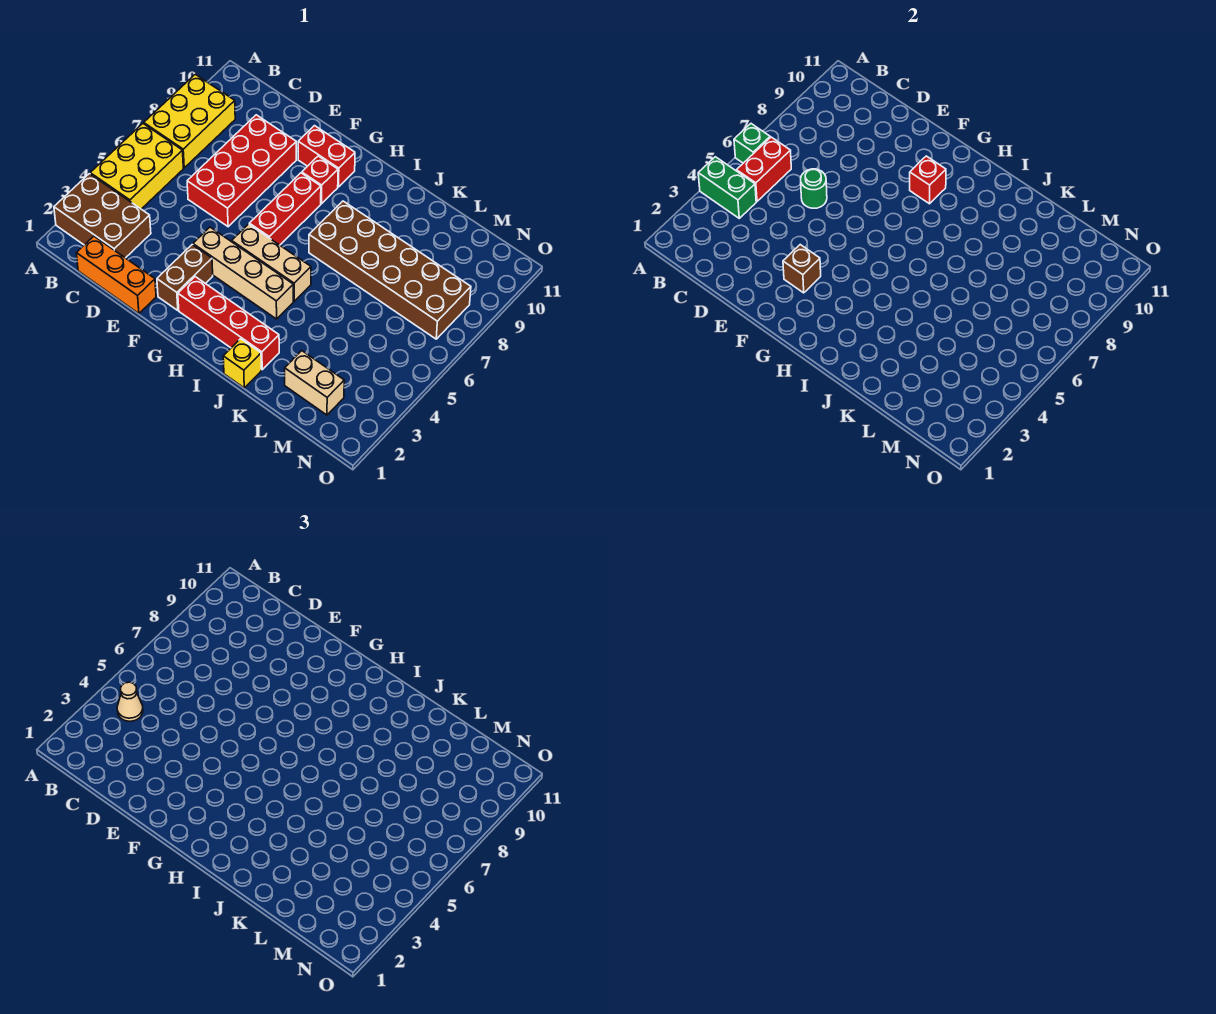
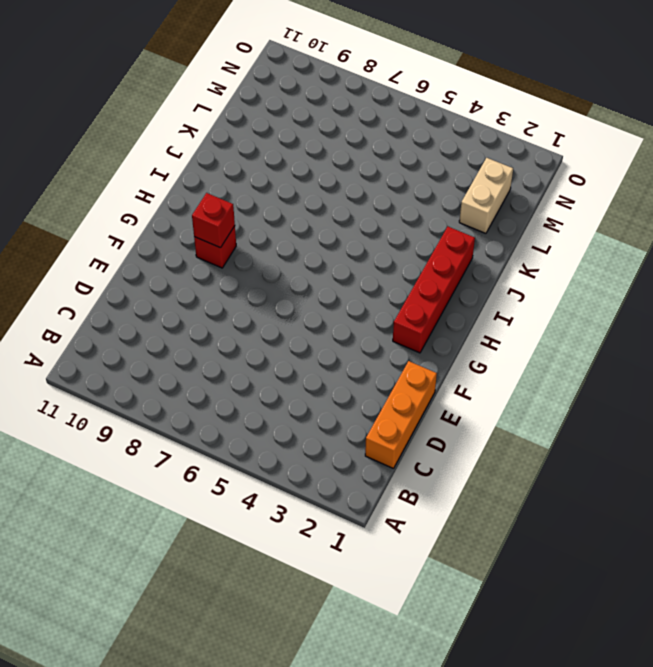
none -> brown brick A2:C3 level 1
none -> yellow brick A4:B6 level 1
none -> yellow brick A7:B9 level 1

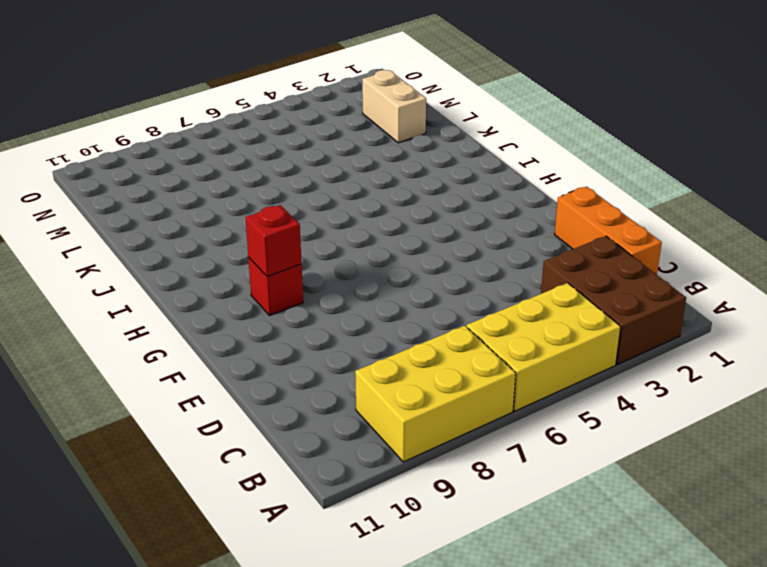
none -> red brick D6:E9 level 1
none -> brown brick F2:F3 level 1
none -> tan brick F4:I4 level 1

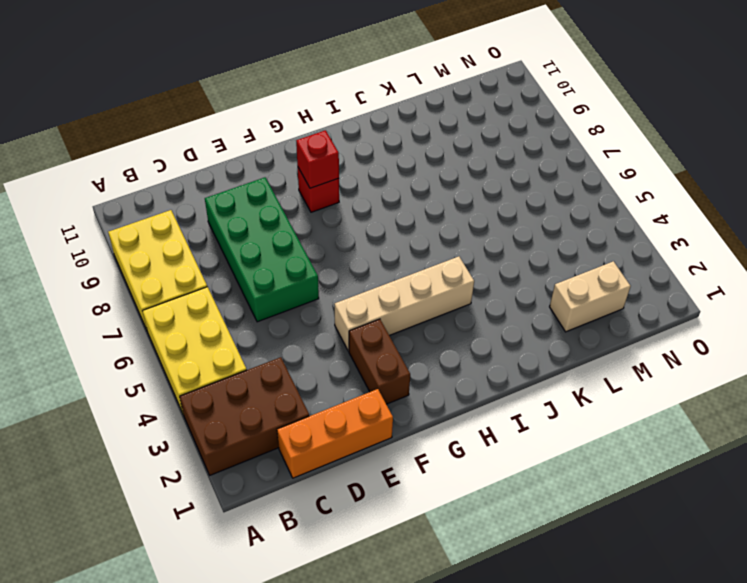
green brick D6:E9 level 1 -> red brick D6:E9 level 1
none -> red brick F10:G10 level 1
none -> red brick G2:J2 level 1
none -> tan brick G5:I5 level 1

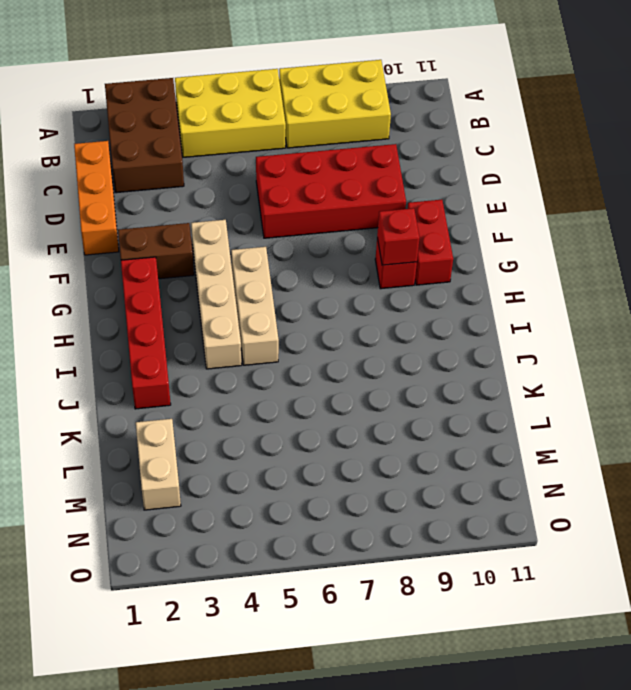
none -> red brick G6:G8 level 1
none -> brown brick I7:N8 level 1
none -> yellow brick J1 level 1

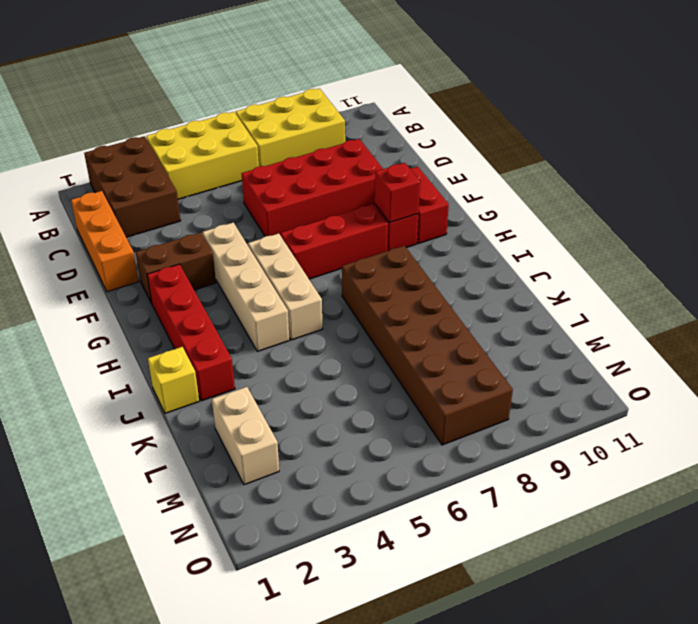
none -> green brick A4:B4 level 2
none -> green brick A6 level 2
none -> red brick B5:B6 level 2

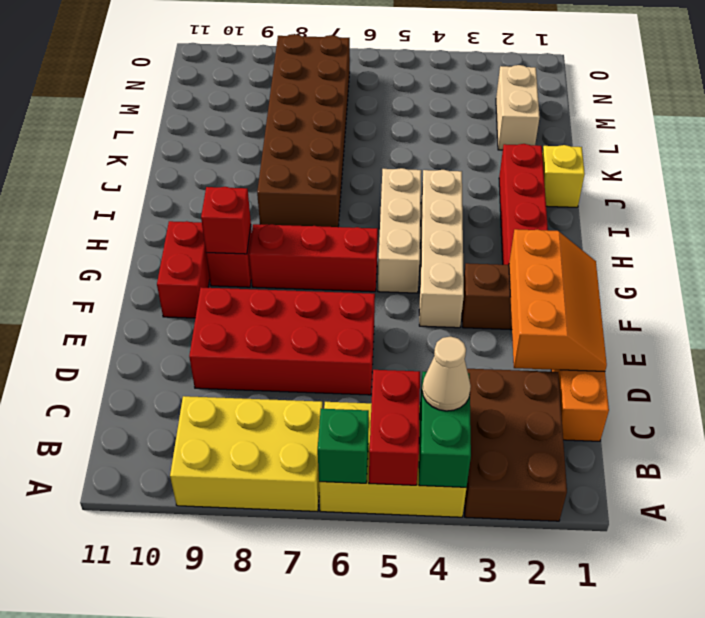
red brick A5:B5 level 2 -> red brick B5:B6 level 2
orange slope D1:F2 level 2 top 2 -> none
none -> green round brick D6 level 2
none -> brown brick F3 level 2

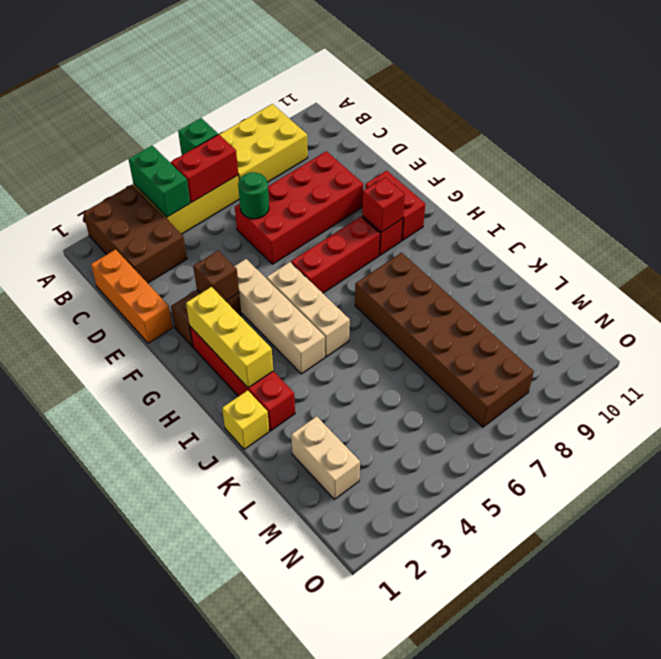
yellow brick G2:I2 level 2 -> none
none -> tan cone B4 level 3

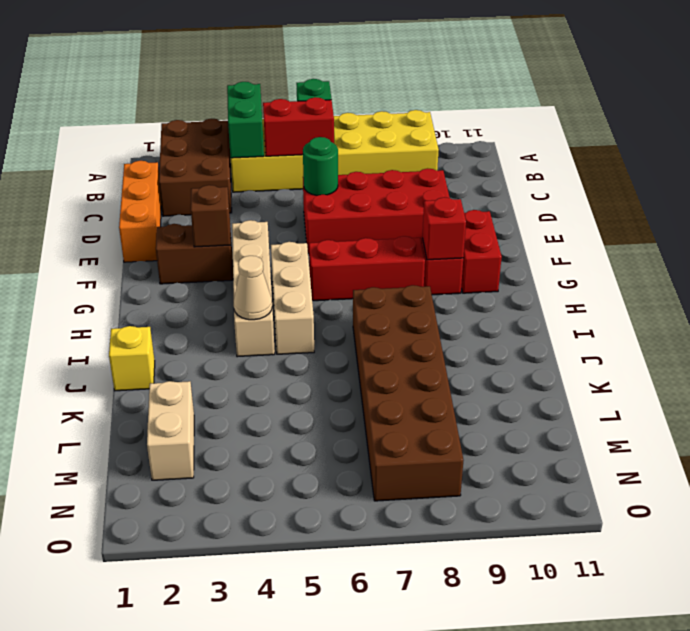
tan cone I4 level 2 -> tan cone B4 level 3
none -> red brick G2:J2 level 1

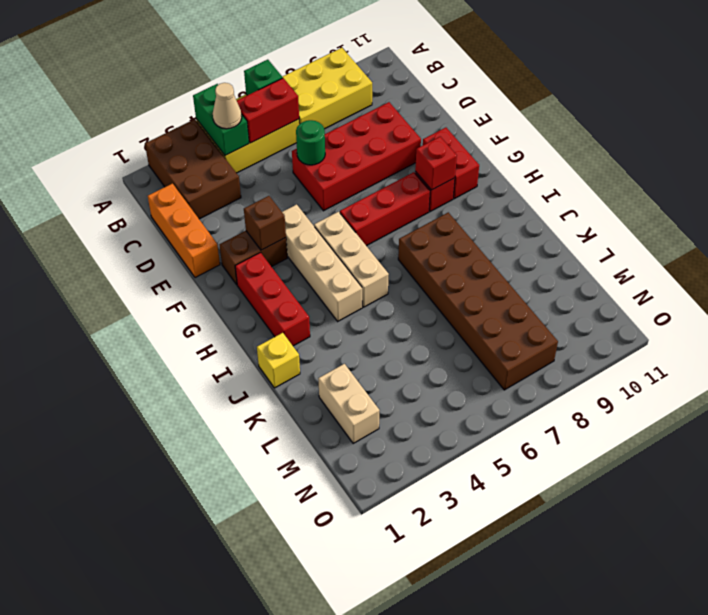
red brick G2:I2 level 1 -> red brick G2:J2 level 1

